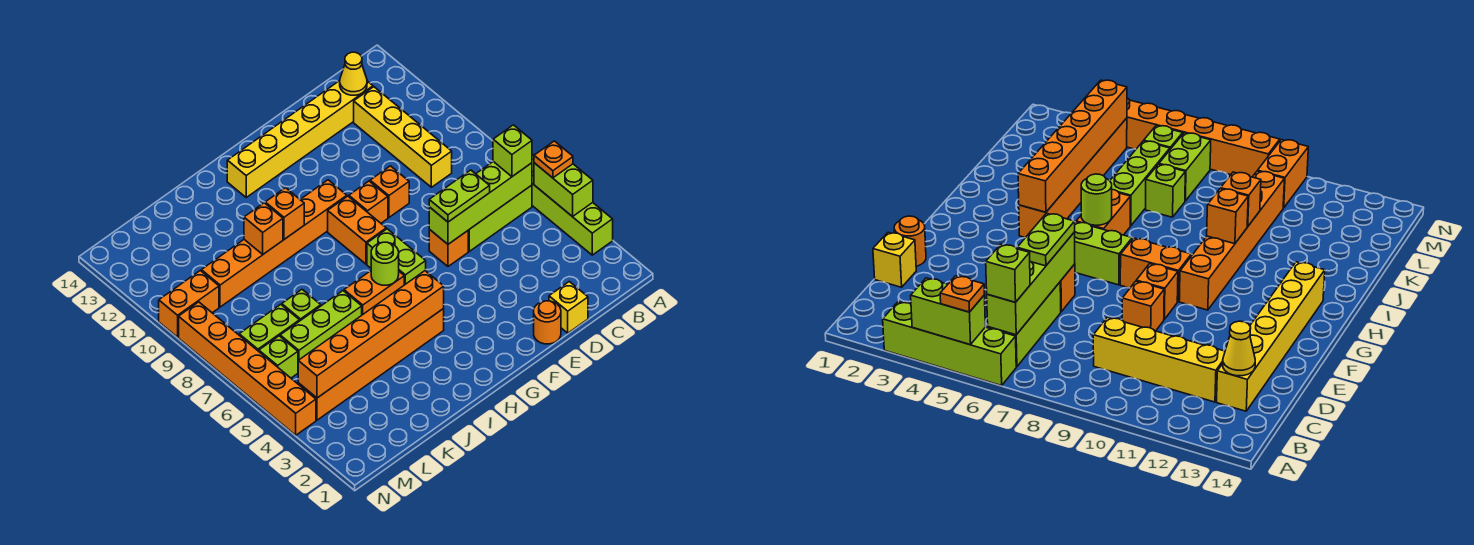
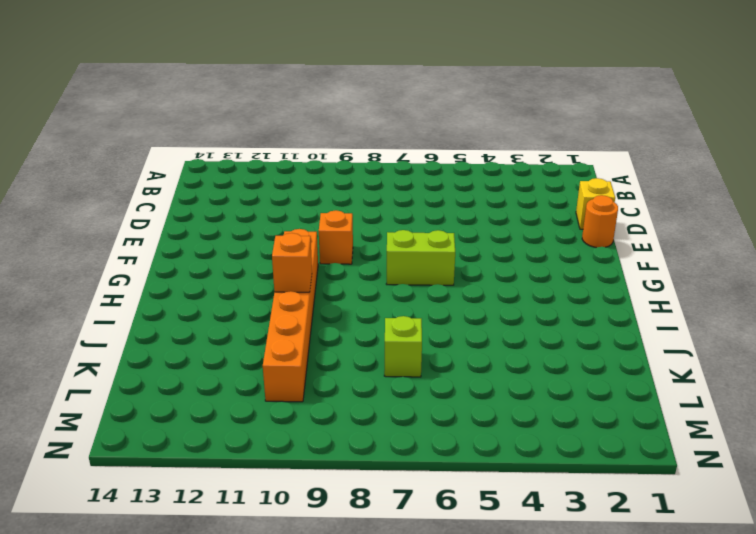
none -> lime brick A3:A6 level 1
none -> lime brick B6:D6 level 1
none -> yellow brick C9:C12 level 1
none -> yellow brick C13:H13 level 1

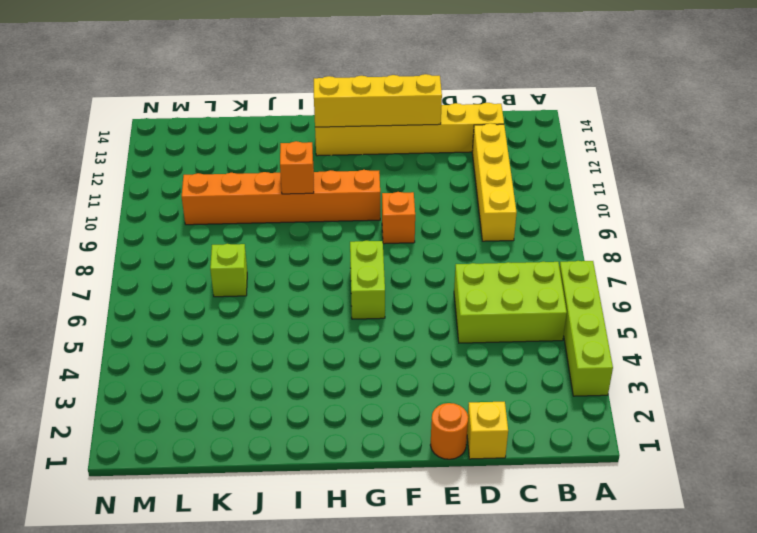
lime brick B5:D6 level 1 -> lime brick B6:D6 level 1
yellow brick E13:H13 level 2 -> none
none -> orange brick E6 level 1
none -> orange brick E9 level 1
none -> orange brick G8:G9 level 1
none -> orange brick H4:M4 level 1

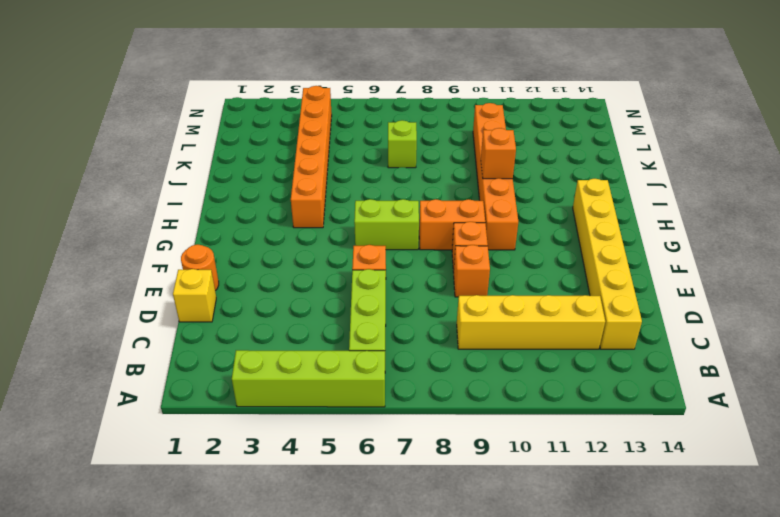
none -> orange brick H6:I6 level 1
none -> lime brick J6:L6 level 1
none -> lime brick L7:M7 level 1
none -> lime brick M6 level 1

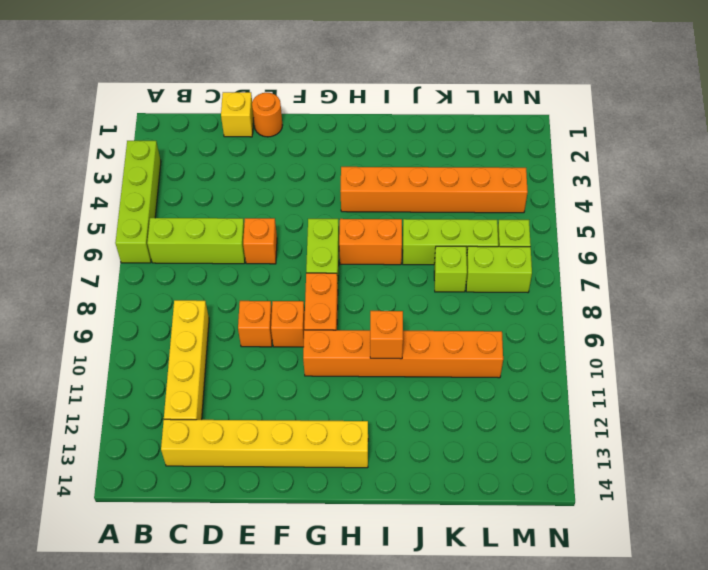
none -> orange brick M10:N10 level 1
none -> orange brick N4:N9 level 1
none -> lime brick A4:A5 level 2
none -> lime brick B6:E6 level 2

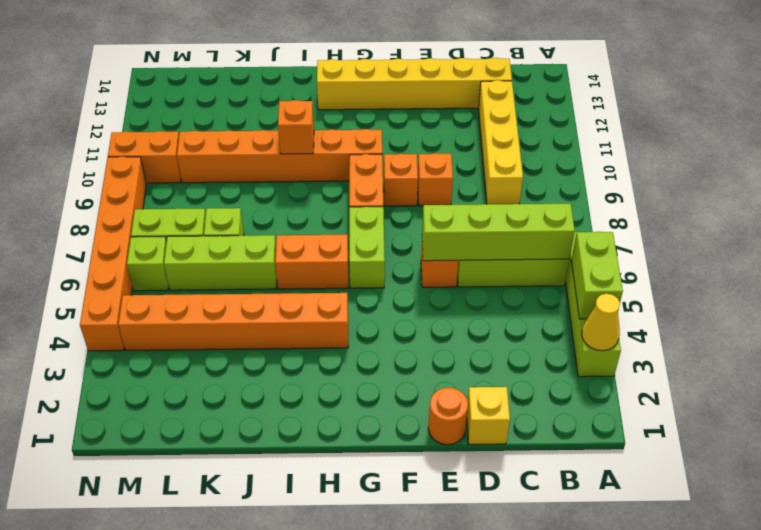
yellow cone A3 level 2 -> yellow cone C13 level 2
none -> orange brick H4:M4 level 2
none -> lime round brick H6 level 2
none -> orange brick J10 level 2
none -> orange plate A5 level 3

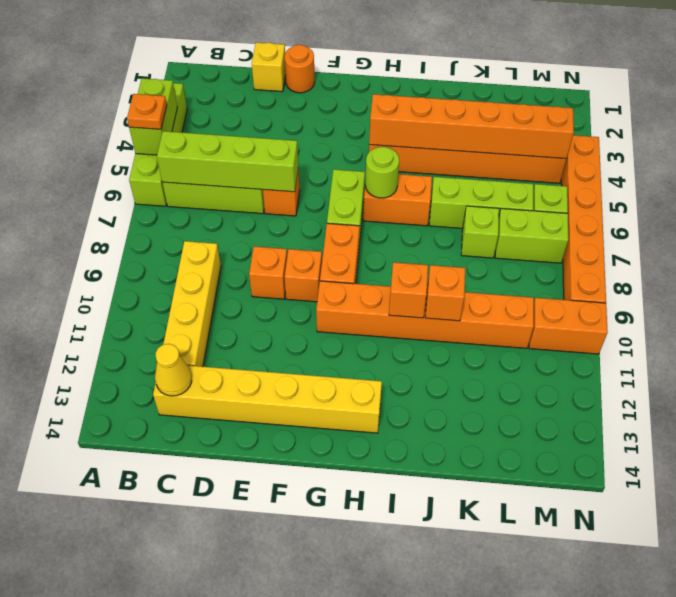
none -> lime brick B6 level 3
none -> lime plate D6:E6 level 3

